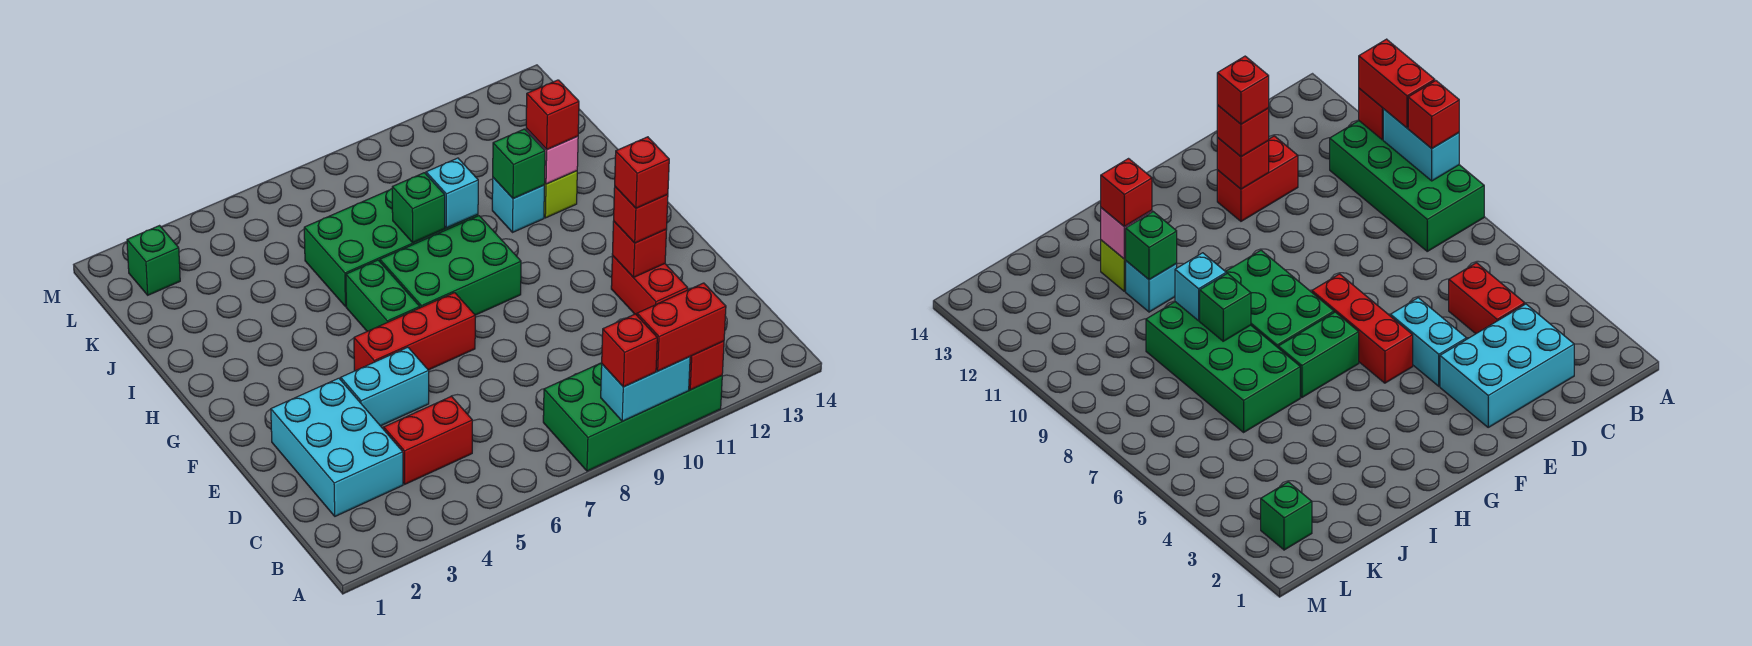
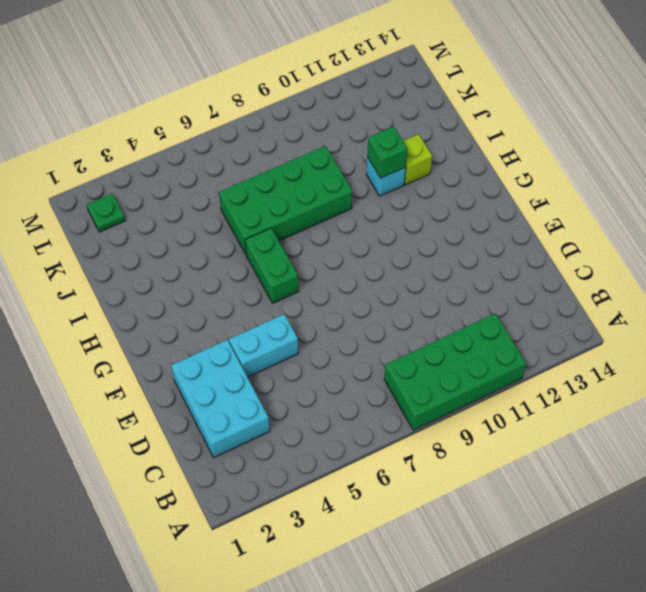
green plate L2 level 1 -> green brick L2 level 1
none -> red brick C4:C5 level 1
none -> red brick D12:E12 level 1
none -> red brick F5:F7 level 1

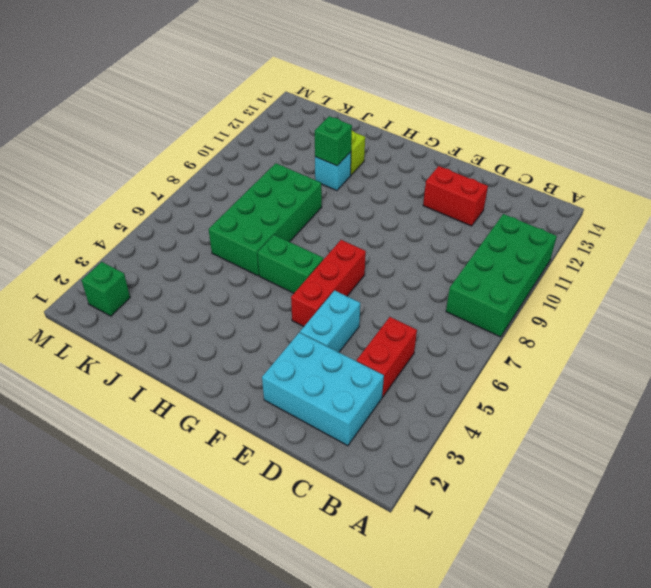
none -> green brick G7:H9 level 1
none -> cyan brick A9:A10 level 2
none -> red brick A11 level 2

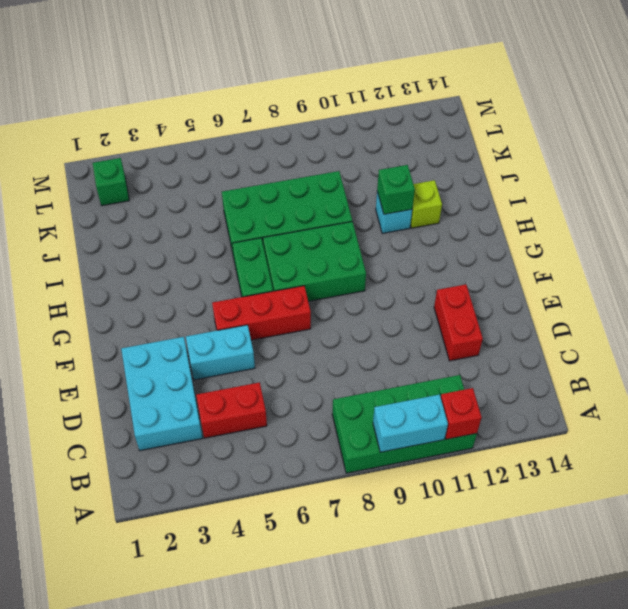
none -> red brick E12 level 2
none -> green brick I8 level 2
none -> cyan brick I9 level 2

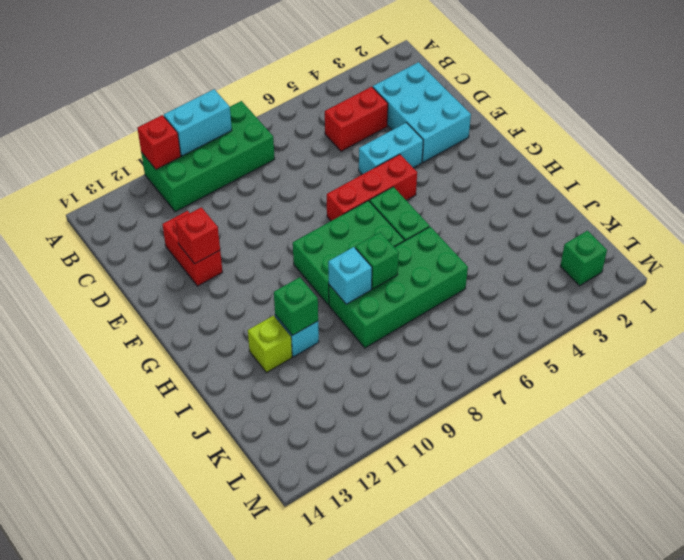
none -> pink brick I12 level 2
none -> red brick A9 level 3
none -> red brick A10:A11 level 3

